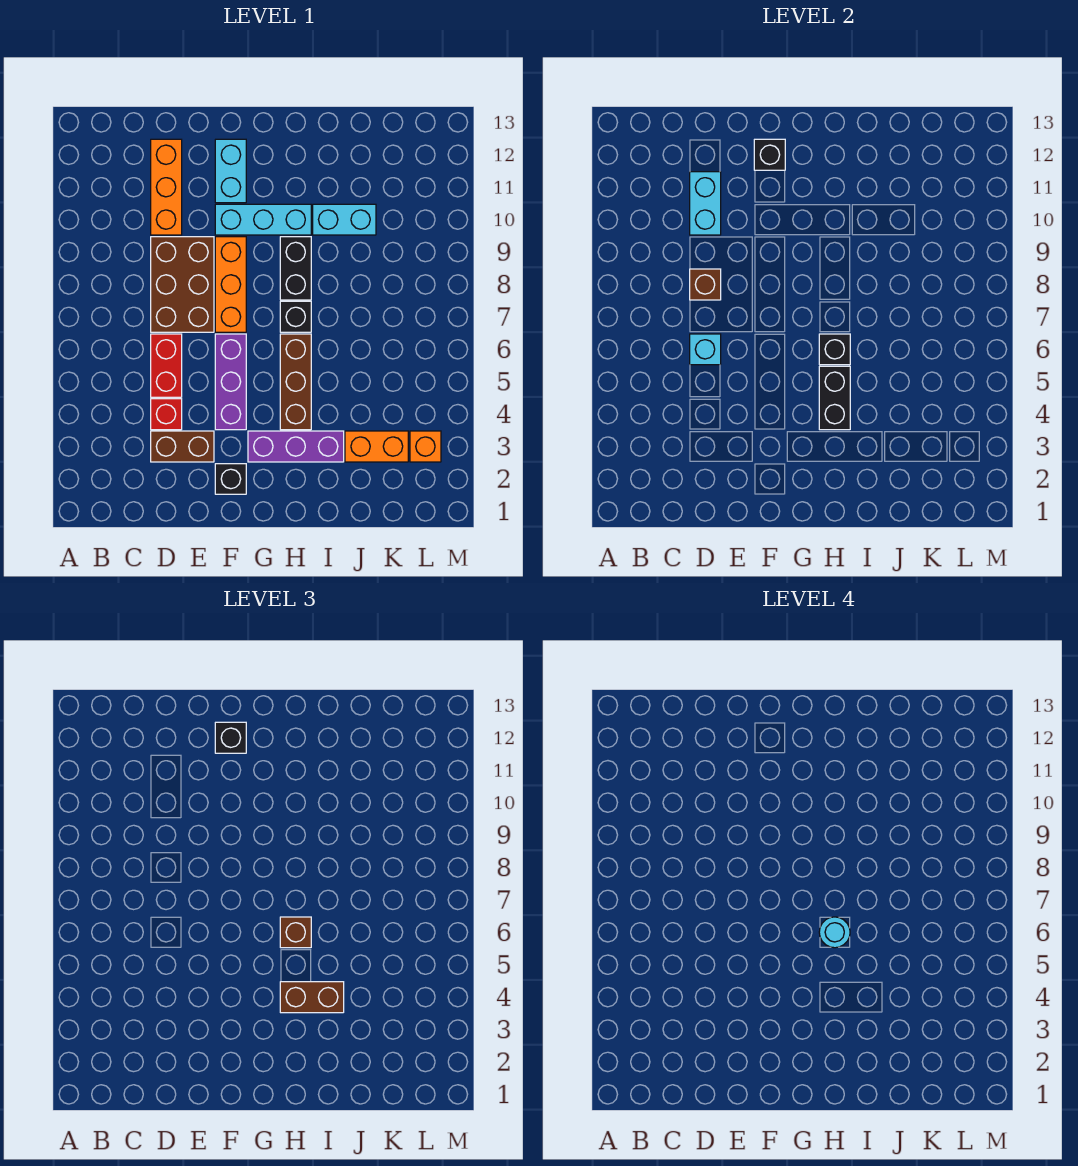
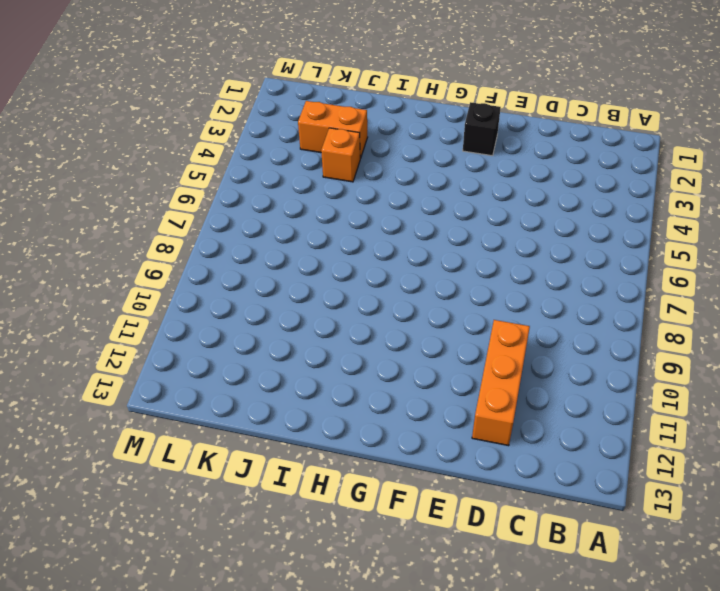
orange brick J4 level 1 -> orange brick L3 level 1
none -> brown brick D3:E3 level 1
none -> red brick D4 level 1
none -> red brick D5:D6 level 1

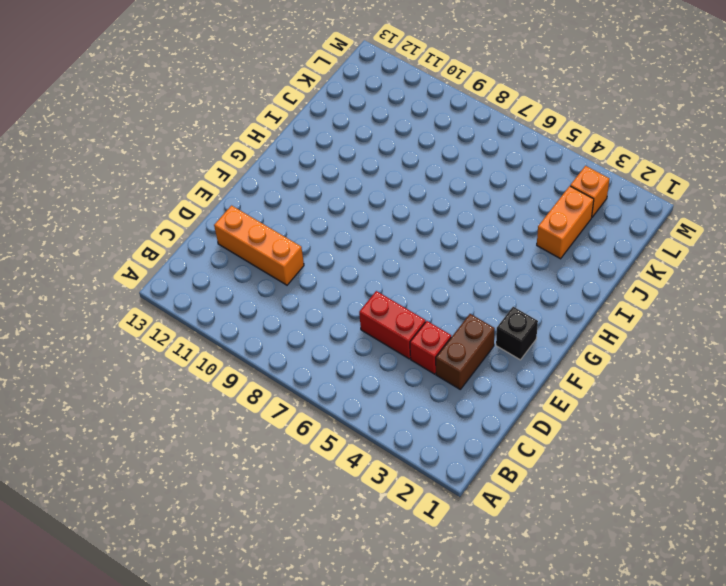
none -> brown brick D7:E9 level 1
none -> purple brick F4:F6 level 1
none -> orange brick F7:F9 level 1

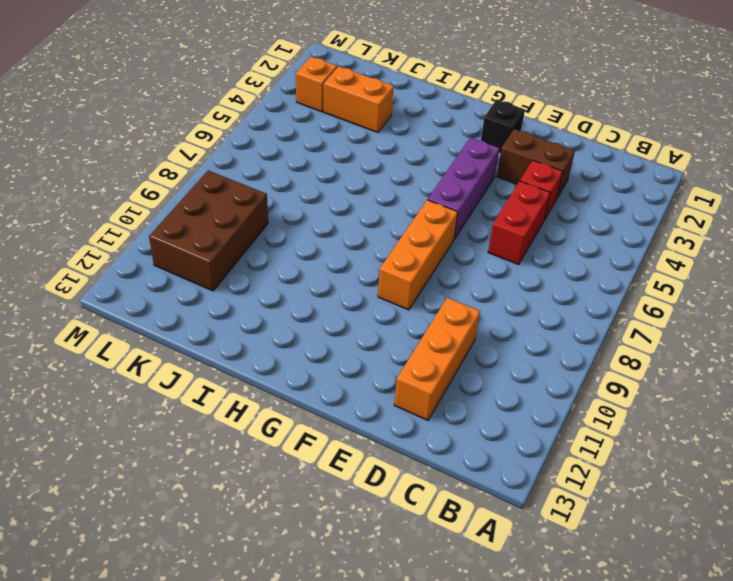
brown brick K9:L11 level 1 -> brown brick D7:E9 level 1
none -> cyan brick F10:H10 level 1
none -> cyan brick F11:F12 level 1
none -> purple brick G3:I3 level 1

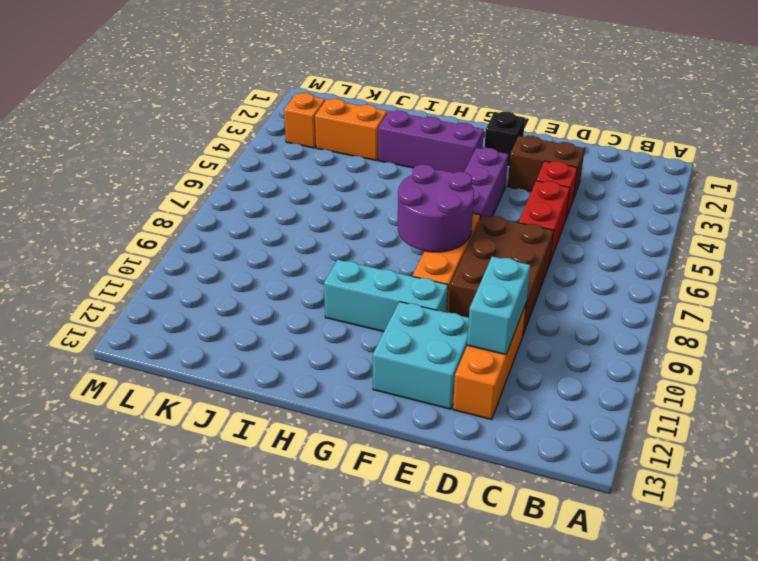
cyan brick E11:F12 level 1 -> cyan brick F11:F12 level 1
purple round brick F7:G8 level 2 -> none
none -> brown brick H4:H6 level 1
none -> black brick H7 level 1
none -> black brick H8:H9 level 1

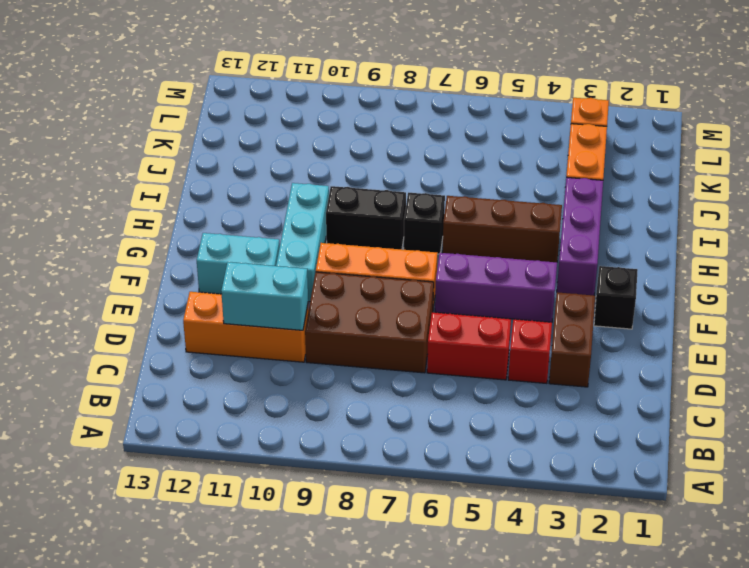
none -> cyan brick I10:J10 level 1
none -> cyan brick D6 level 2
none -> brown brick D8 level 2

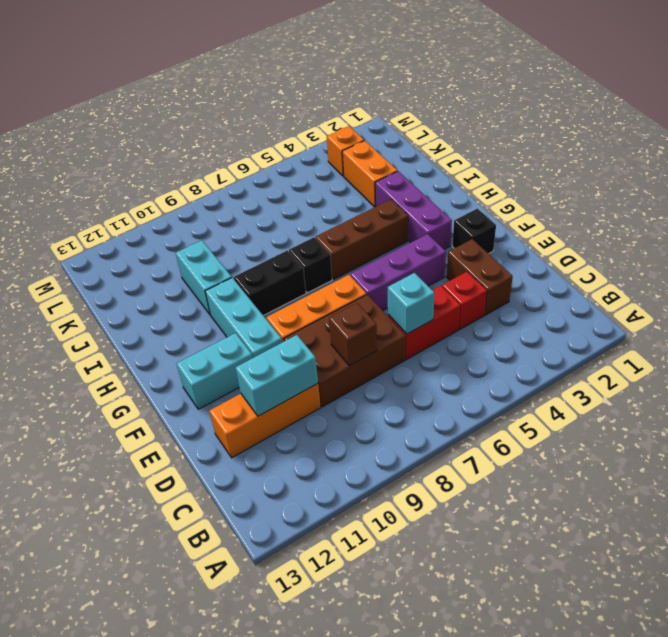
none -> black brick F12 level 2
none -> black brick H4:H5 level 2
none -> black brick H6 level 2

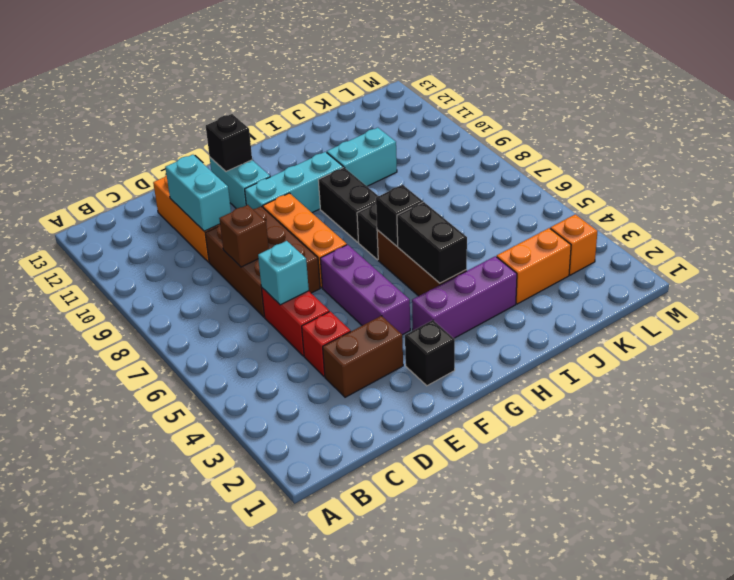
none -> black brick F12 level 3
none -> brown brick H4:I4 level 3
none -> brown brick H6 level 3

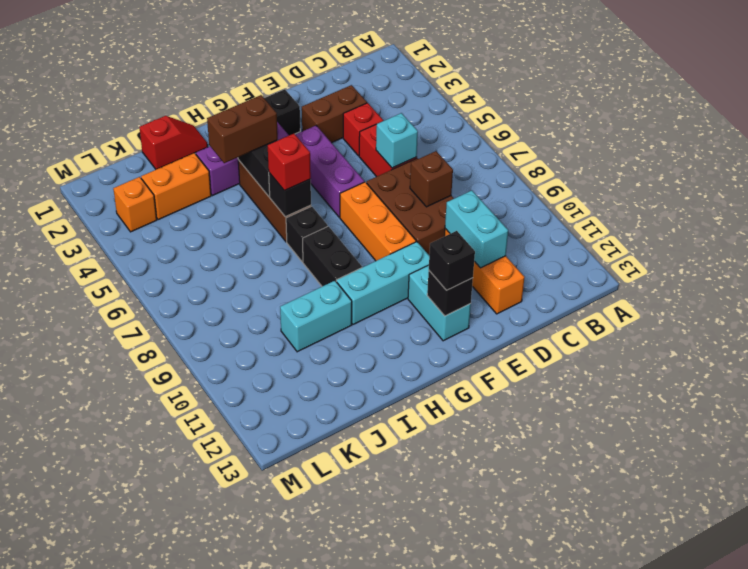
red brick H6 level 3 -> brown brick H6 level 3
red slope I1:J1 level 1 top J -> none
none -> cyan round brick H6 level 4

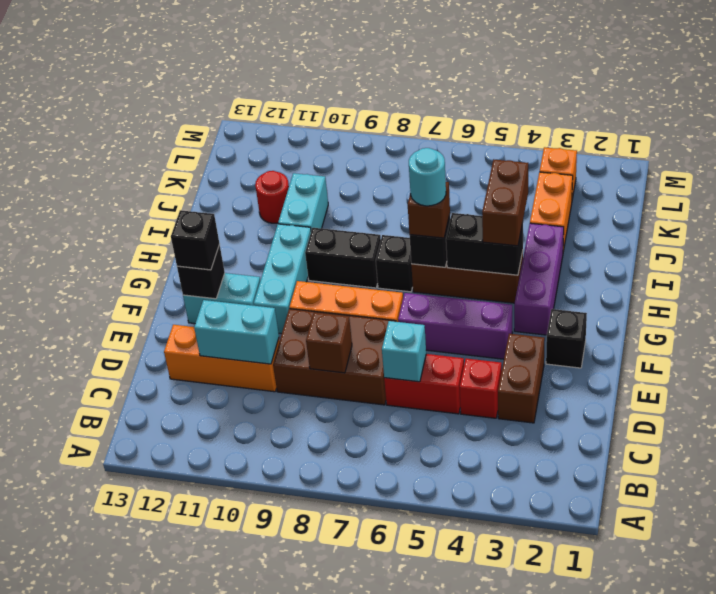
red round brick J11 level 1 -> none

